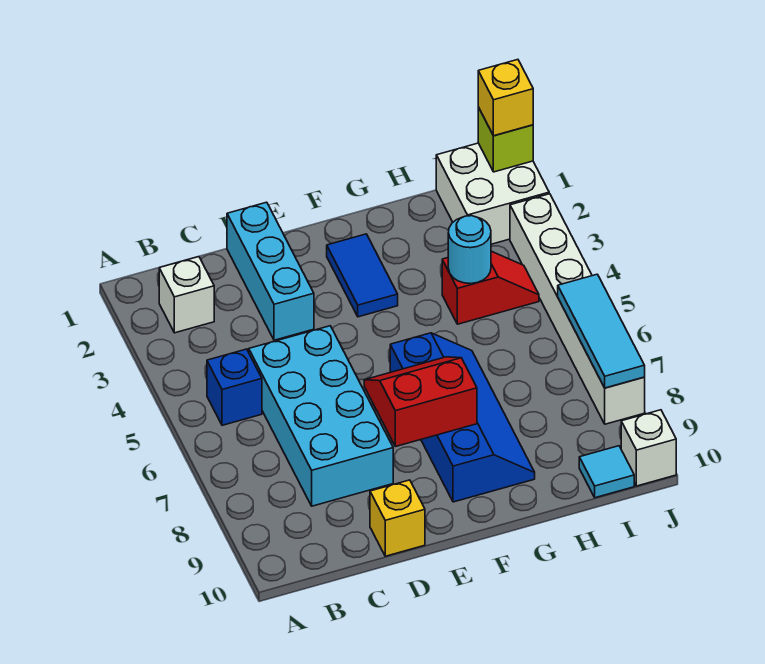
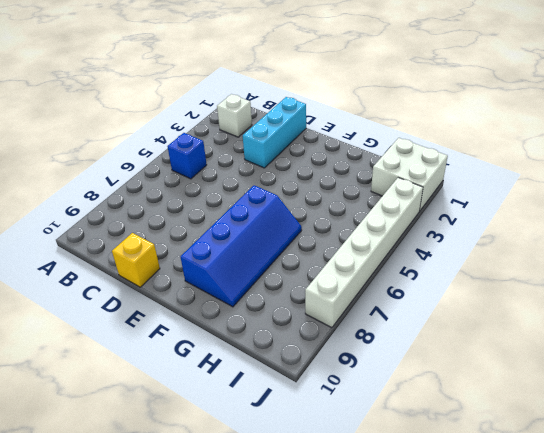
none -> cyan brick C5:D8 level 1
none -> blue tile F2:F3 level 1
none -> red slope H4:I4 level 1 top H

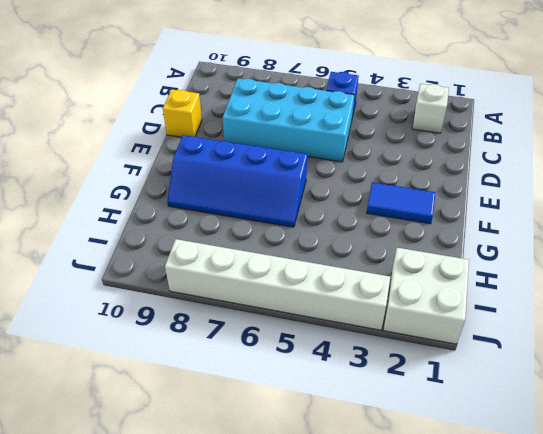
none -> cyan brick D1:D3 level 1
none -> red slope H4:I4 level 1 top H
none -> cyan tile I10 level 1

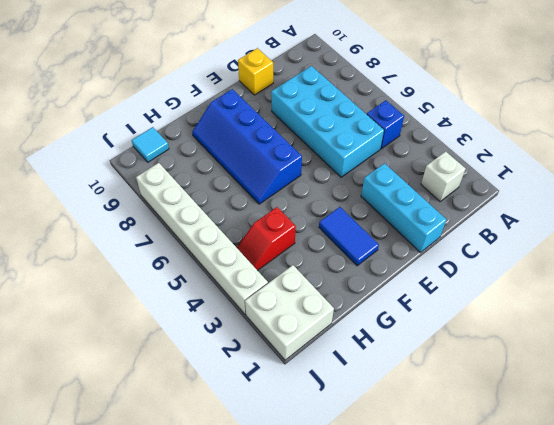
none -> white brick J10 level 1
none -> red slope E7:F8 level 2 top 8
none -> cyan round brick H4 level 2

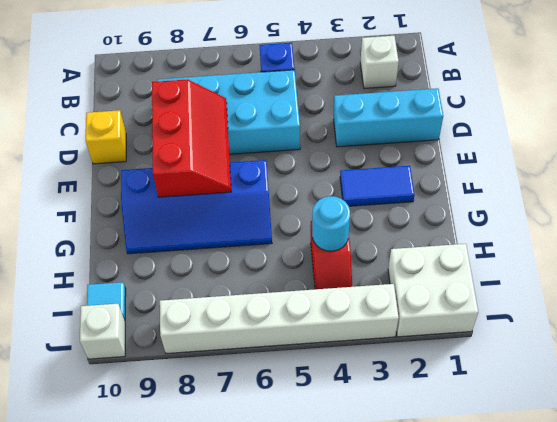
red slope D7:F8 level 2 top 8 -> red slope E7:F8 level 2 top 8
none -> lime brick J1 level 2
none -> cyan tile J6:J8 level 2
none -> yellow brick J1 level 3

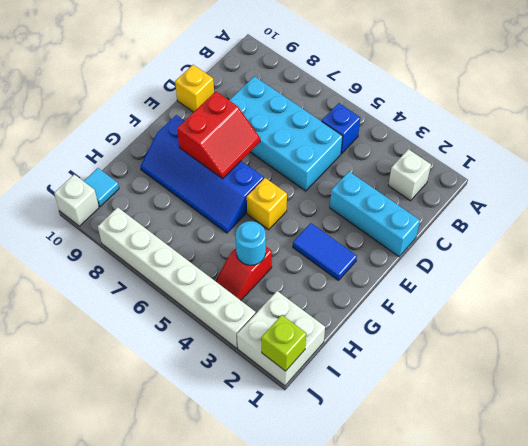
yellow brick F5 level 1 -> yellow brick J1 level 3
none -> cyan tile J6:J8 level 2

